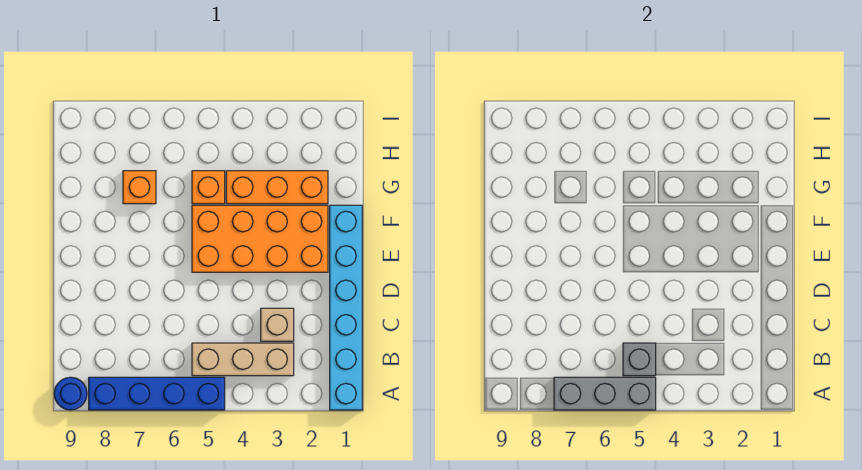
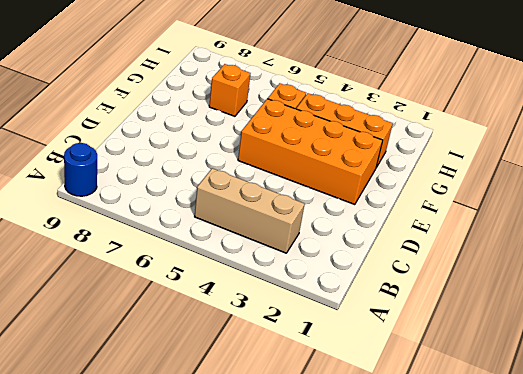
none -> cyan brick A1:F1 level 1
none -> blue brick A5:A8 level 1

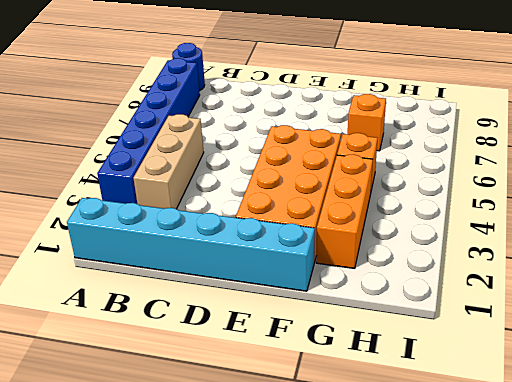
blue brick A3:A8 level 1 -> blue brick A5:A8 level 1
none -> tan brick C3 level 1
none -> grey brick A5:A7 level 2

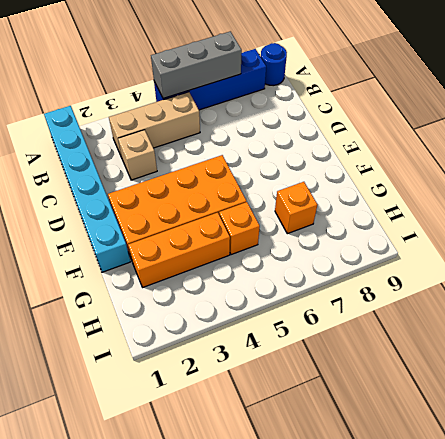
none -> grey brick B5 level 2

